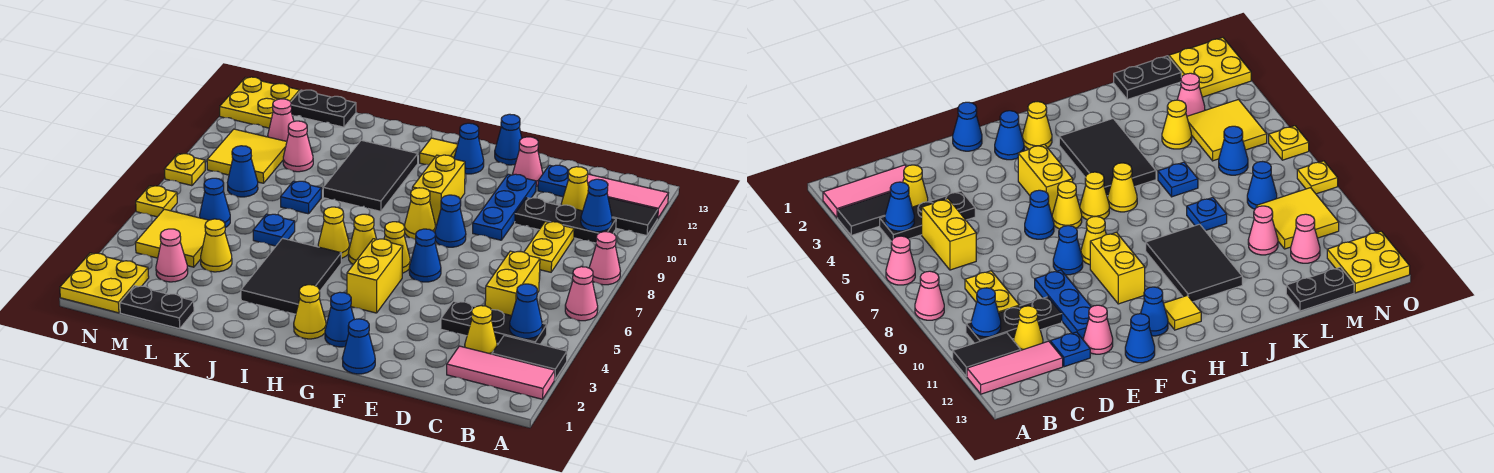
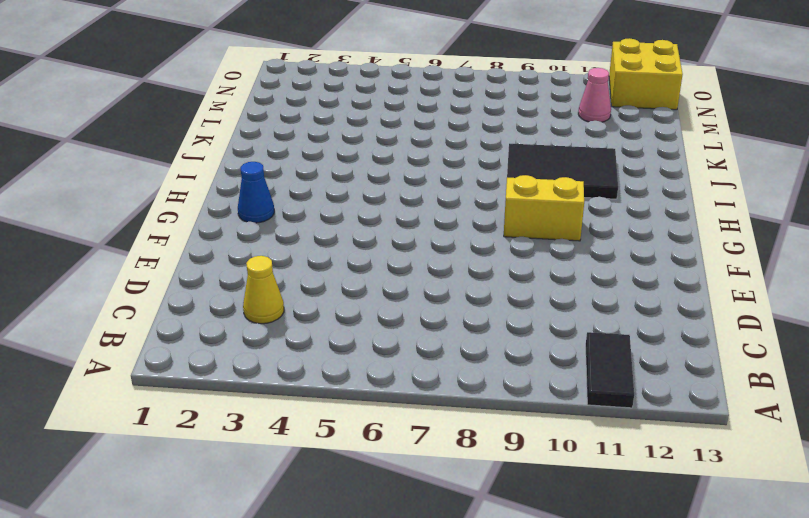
yellow brick N12:O13 level 1 -> yellow plate N12:O13 level 1
none -> pink tile A2:C2 level 1
none -> black tile A3:B3 level 1
none -> pink cone A6 level 1
none -> pink cone A8 level 1

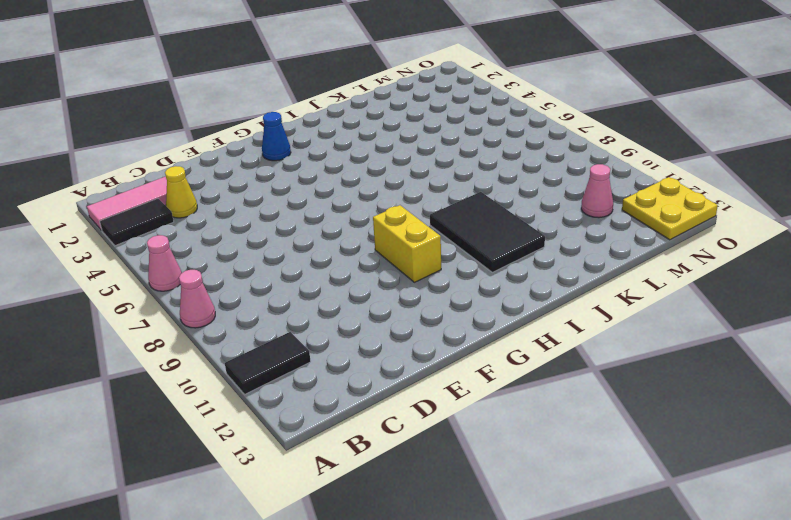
none -> pink tile A12:C12 level 1
none -> black plate B4:D4 level 1
none -> black plate B10:D10 level 1
none -> yellow brick C5:C6 level 1

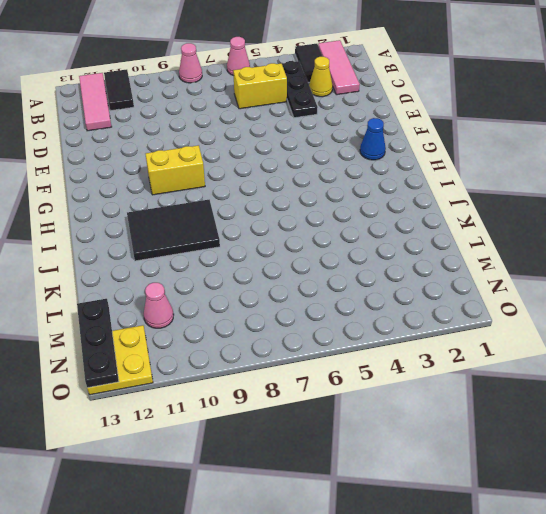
black plate M13:O13 level 2 -> black plate B10:D10 level 1
none -> yellow plate C8:C9 level 1
none -> yellow cone C11 level 1
none -> blue plate D12 level 1
none -> blue plate E9:E11 level 1

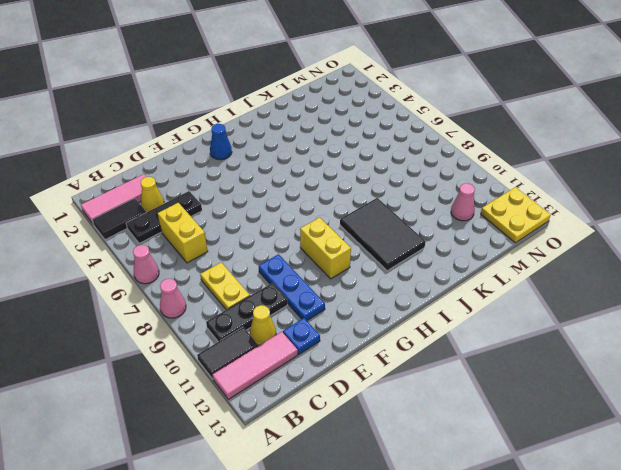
none -> pink cone E12 level 1
none -> blue cone F1 level 1
none -> blue cone F6 level 1
none -> blue cone F8 level 1

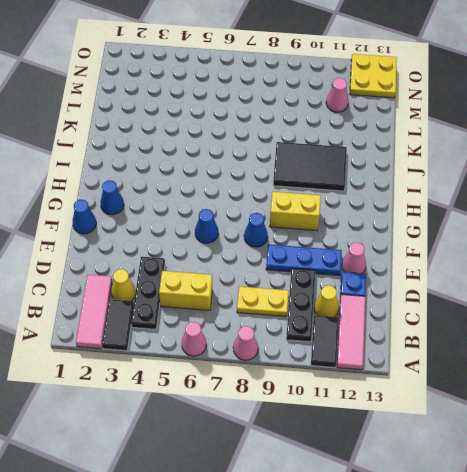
none -> blue cone F13 level 1
none -> yellow brick G4:G5 level 1
none -> yellow cone G6 level 1
none -> yellow cone G8 level 1

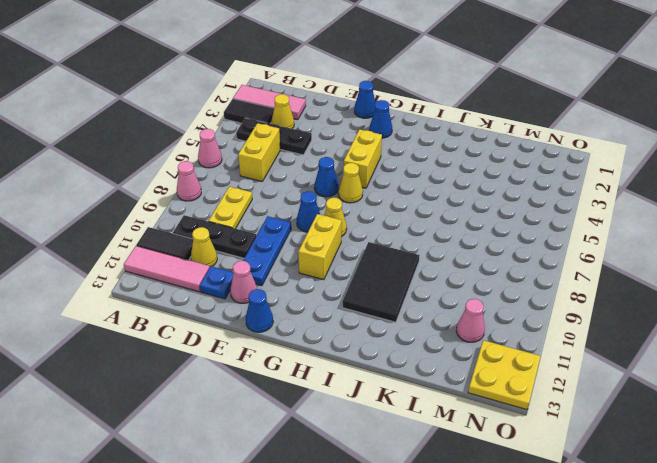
none -> blue cone G12 level 1
none -> yellow cone H2 level 1
none -> yellow cone H6 level 1
none -> yellow tile H12 level 1

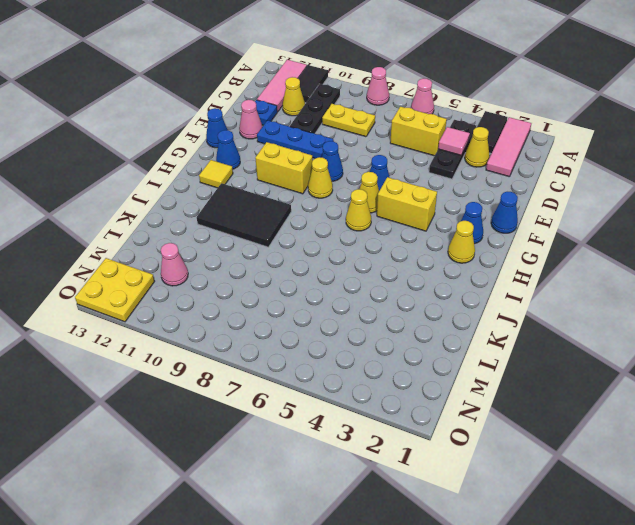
pink tile C4 level 2 -> none
none -> black tile I3:J5 level 1
none -> yellow cone I6 level 1
none -> blue plate K6 level 1
none -> blue plate K8 level 1

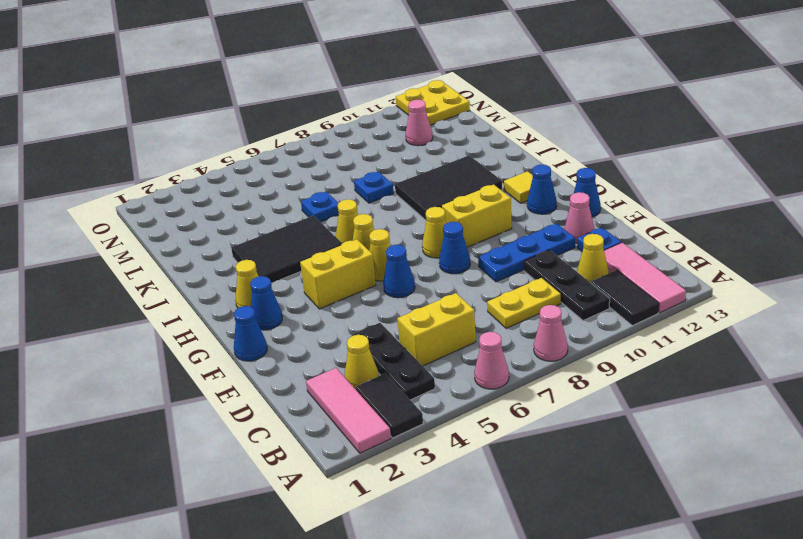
none -> black plate L1:M1 level 1
none -> yellow cone L4 level 1
none -> pink cone L10 level 1
none -> black plate L13:M13 level 1

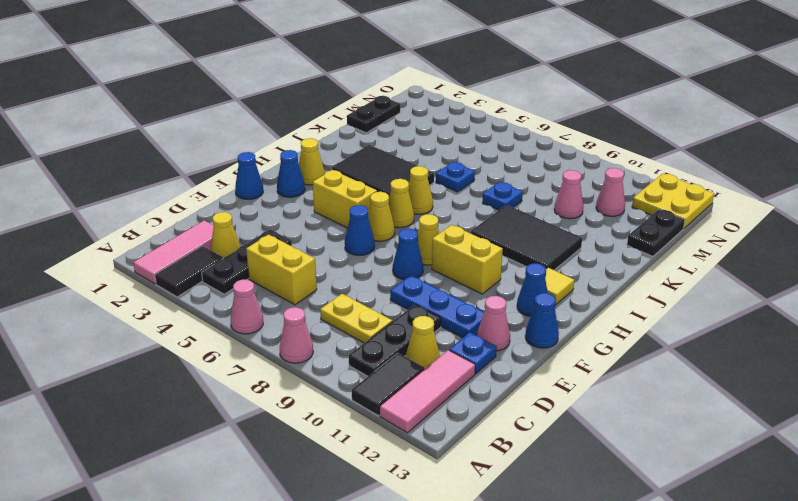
none -> yellow cone L4 level 1
none -> pink cone M3 level 1
none -> yellow tile M4:N5 level 1
none -> blue cone M6 level 1

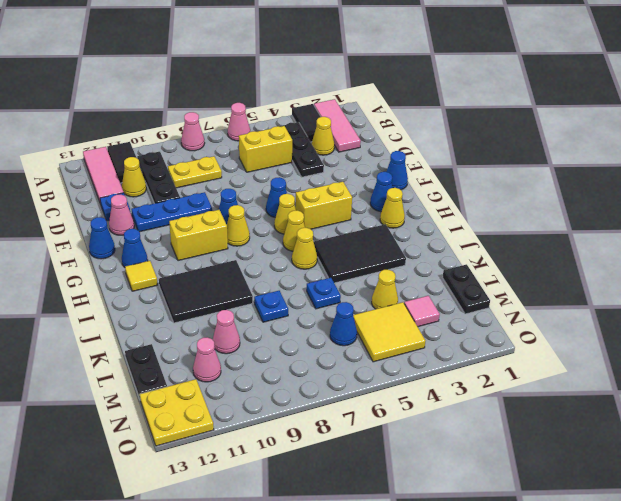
pink tile M3 level 1 -> pink cone M3 level 1
none -> blue cone M8 level 1
none -> yellow tile M9:N10 level 1
none -> yellow plate N1:O2 level 1
none -> yellow plate O6 level 1

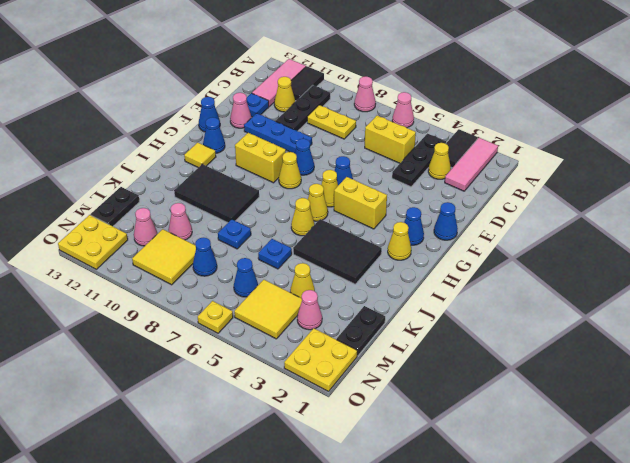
none -> yellow plate O8 level 1
none -> blue cone B4 level 2
none -> blue cone B10 level 2

